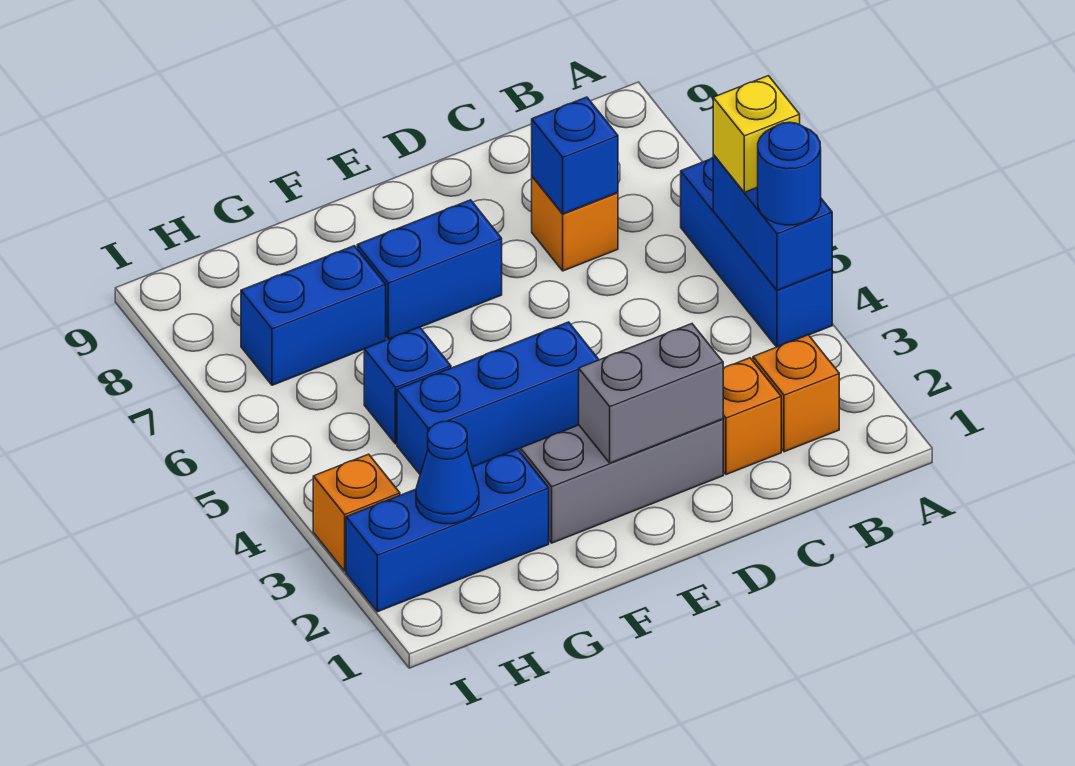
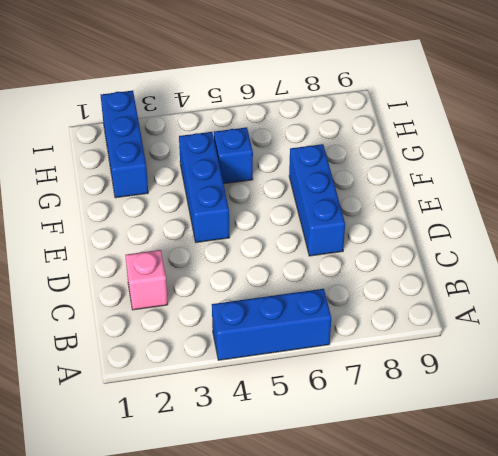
pink brick C2 level 1 -> orange brick C2 level 1
blue brick D7:F7 level 1 -> blue brick E7:F7 level 1
none -> orange brick B2 level 1
none -> orange brick C7 level 1
none -> grey brick D2:F2 level 1

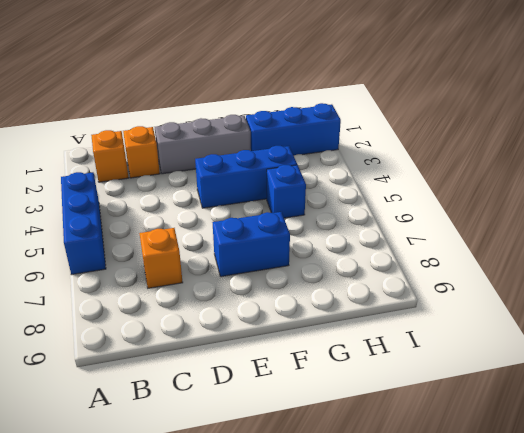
none -> blue brick G7:H7 level 1
none -> orange brick I3 level 1
none -> blue brick A4:A5 level 2

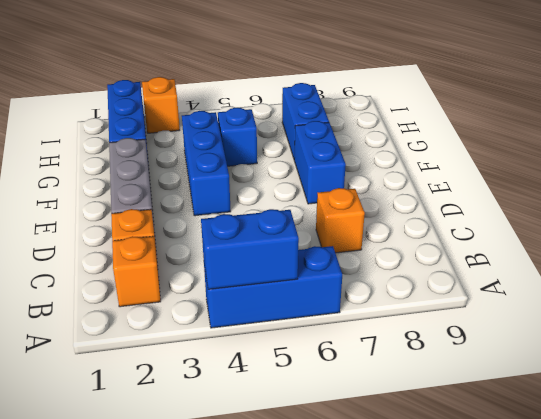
none -> blue brick C7 level 2
none -> grey brick D2:E2 level 2
none -> blue cone H2 level 2

